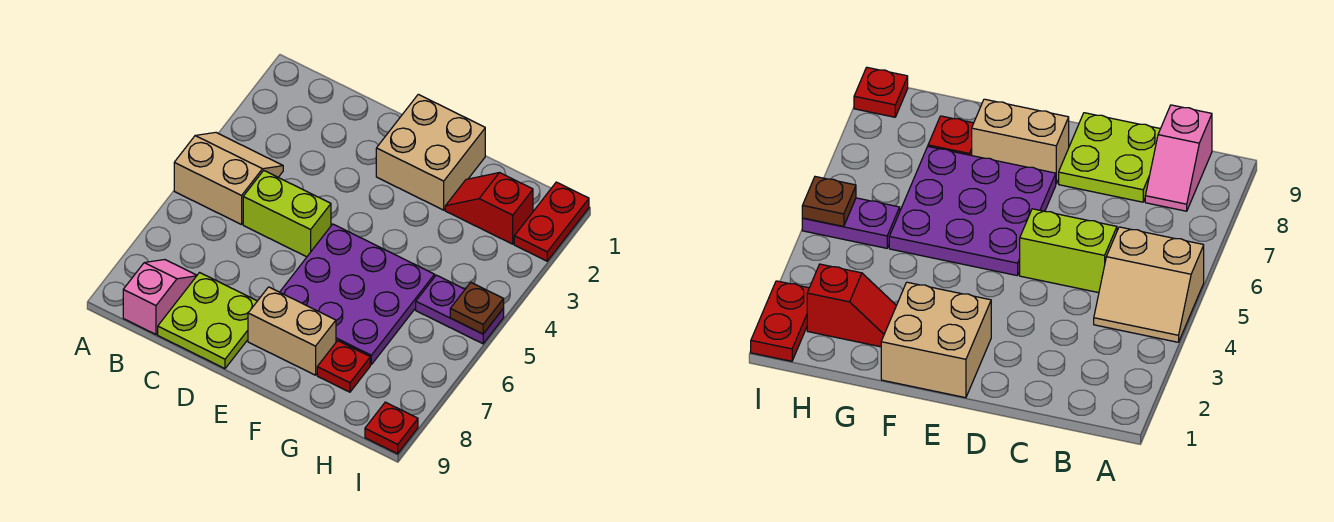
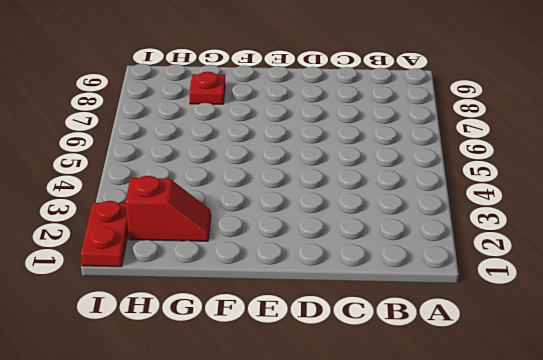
none -> tan slope A4:B5 level 1 top 5
none -> pink slope B8:B9 level 1 top 9
none -> lime brick C5:D5 level 1

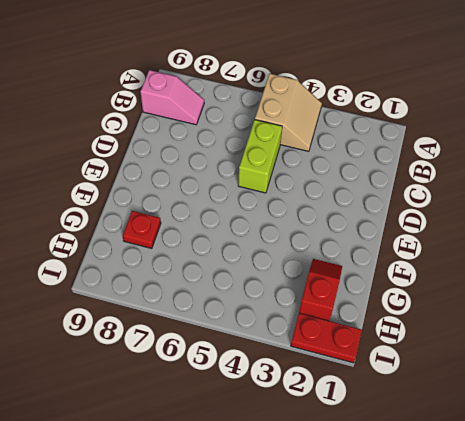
none -> lime plate C8:D9 level 1
none -> tan brick E1:F2 level 1
none -> purple plate E5:G7 level 1

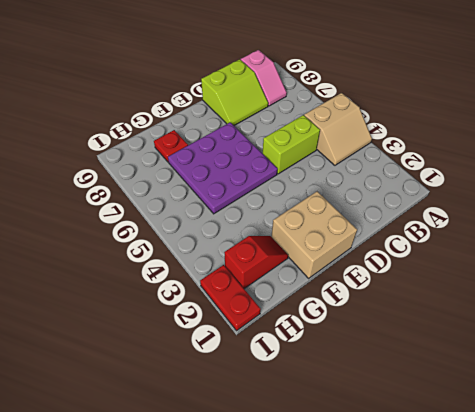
lime slope C8:D9 level 1 top 9 -> lime plate C8:D9 level 1
none -> tan brick E8:F8 level 1
none -> purple plate H5:I5 level 1
none -> red plate I9 level 1

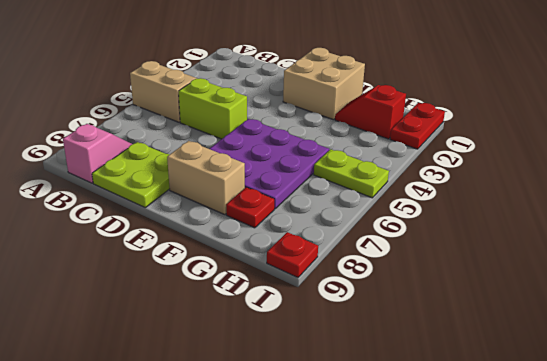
lime plate H5:I5 level 1 -> purple plate H5:I5 level 1
none -> brown plate I5 level 2

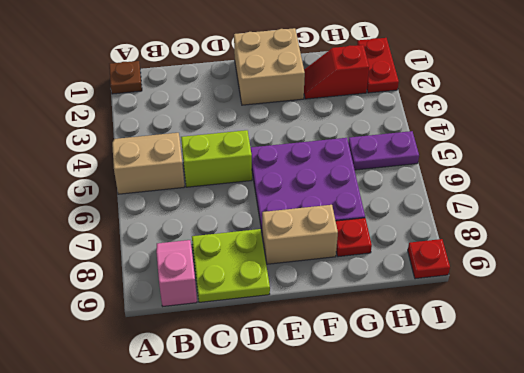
brown plate A1 level 1 -> brown plate I5 level 2

